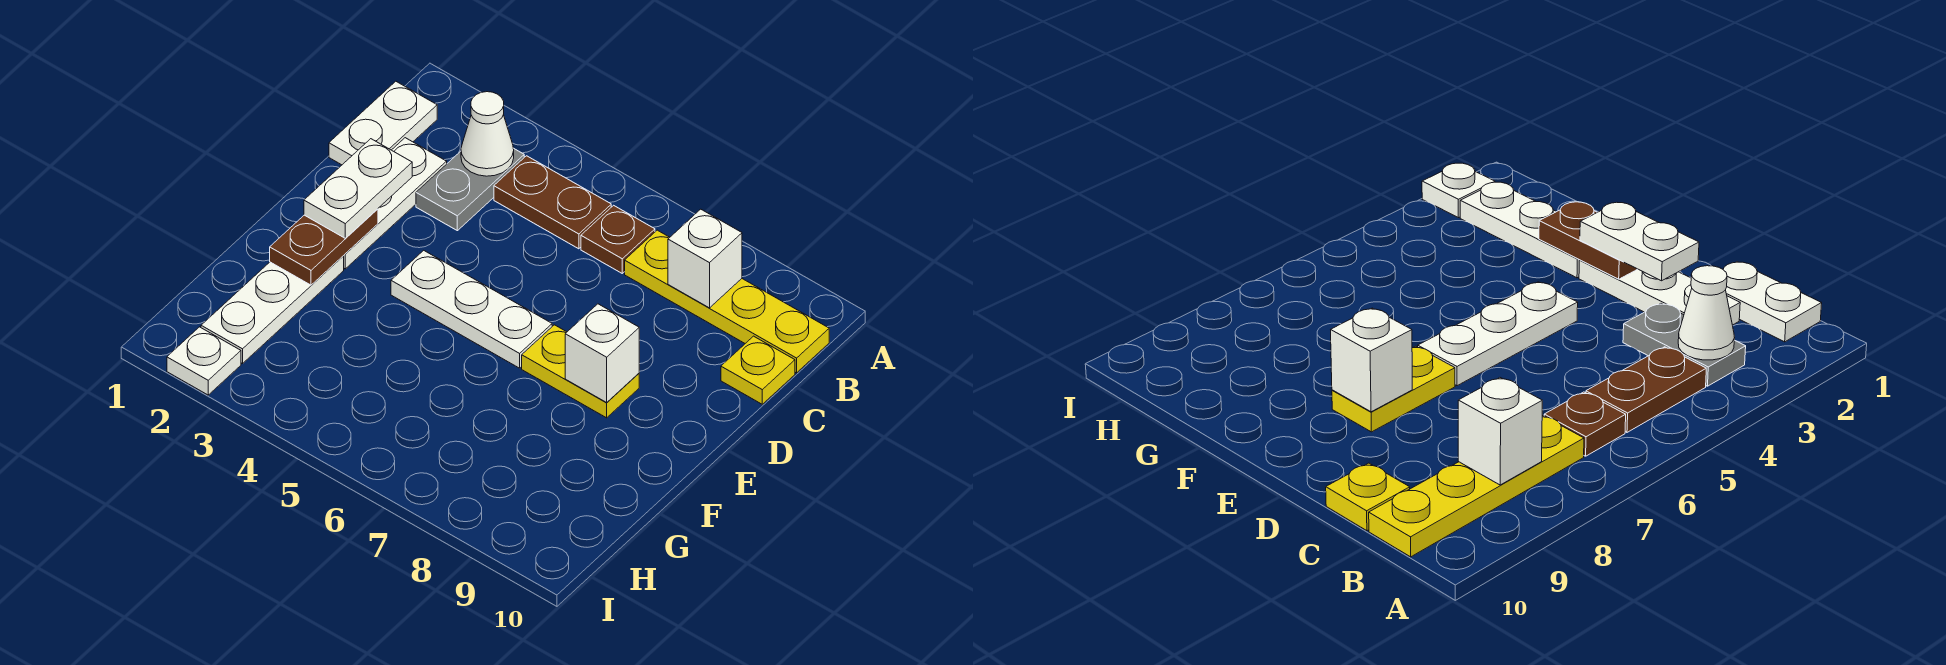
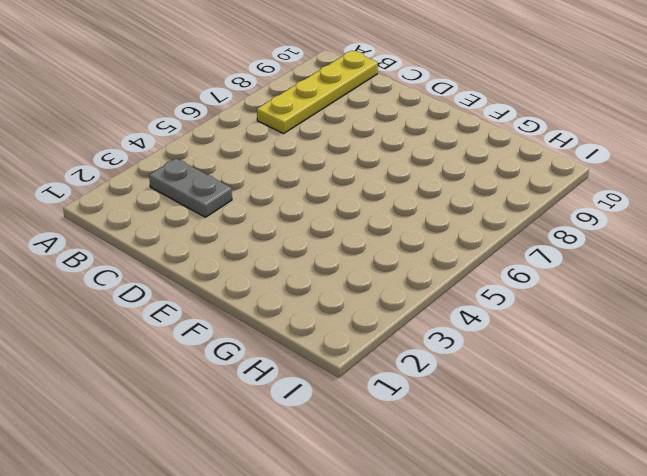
none -> white plate B1:C1 level 1
none -> brown plate B4:B5 level 1
none -> brown plate B6 level 1

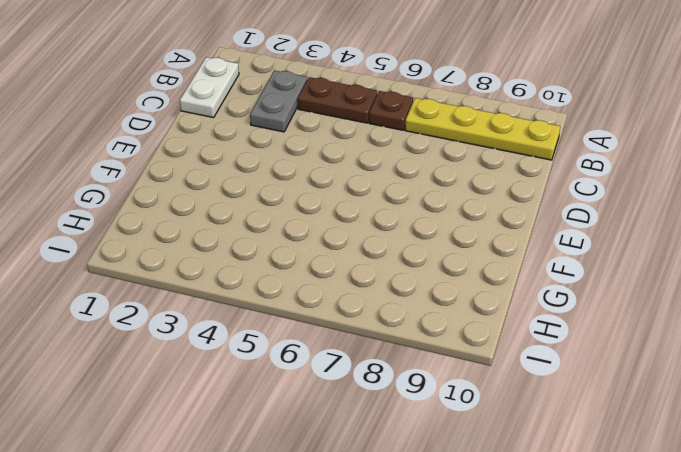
none -> white plate C2:E2 level 1
none -> yellow plate C10 level 1
none -> white plate E4:E6 level 1

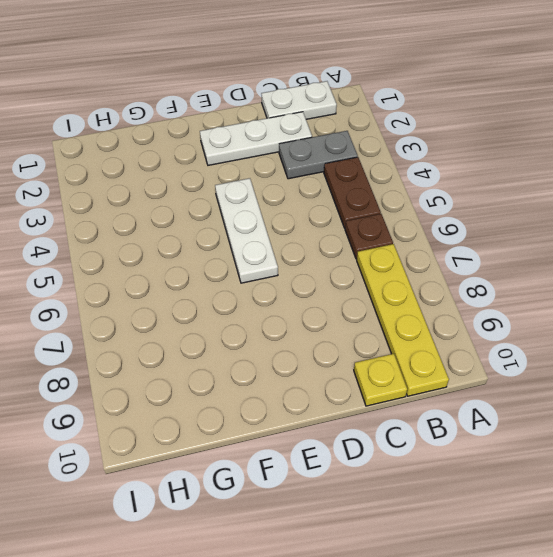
none -> yellow plate E7:E8 level 1
none -> white plate F2:H2 level 1
none -> white plate I2 level 1

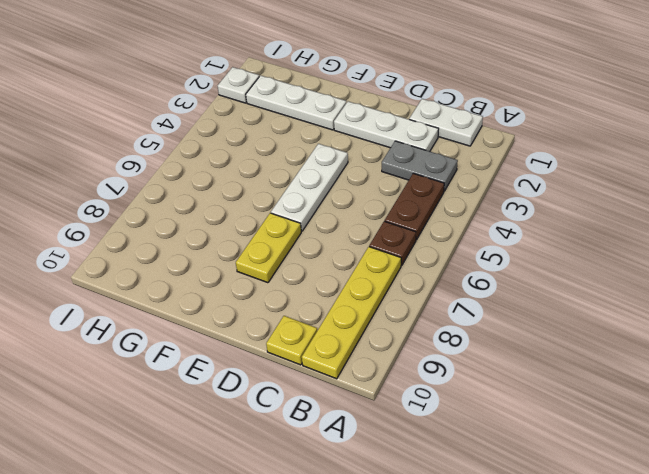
none -> white cone B3 level 2
none -> white brick B8 level 2
none -> brown plate E2:F2 level 2

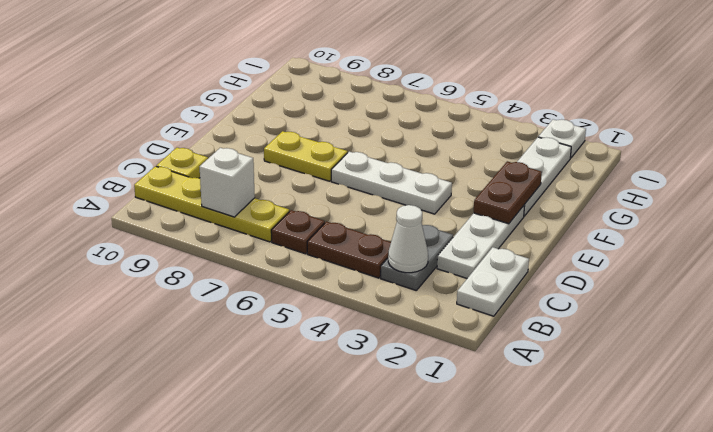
none -> white brick E8 level 2
none -> white plate D2:E2 level 3

